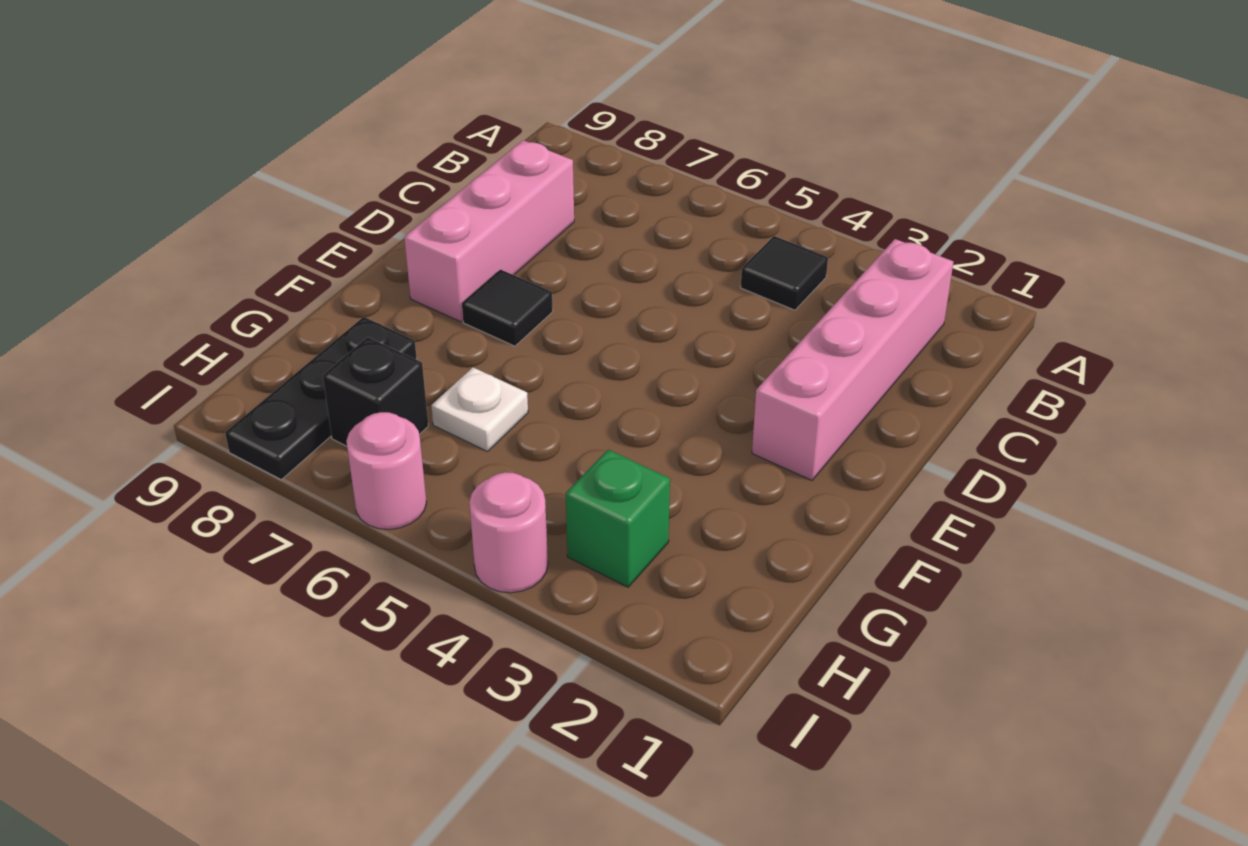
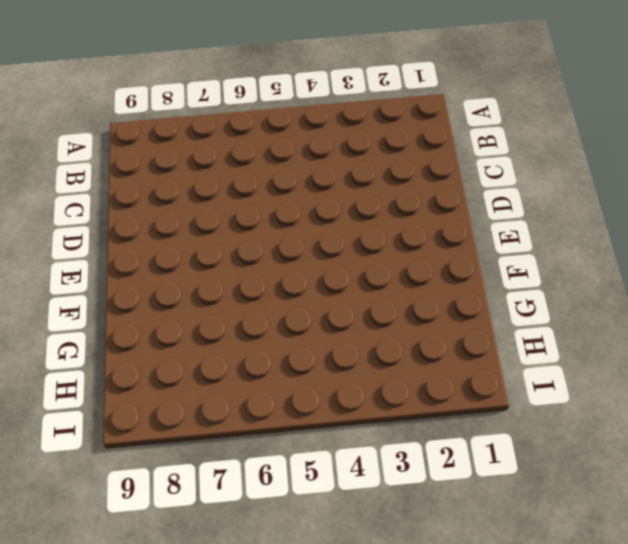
none -> pink brick B2:E2 level 1
none -> black tile B4 level 1

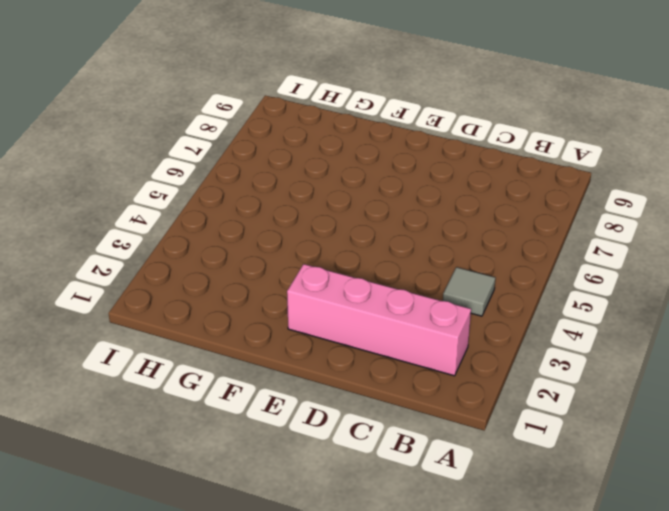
grey tile B4 level 1 -> black tile B4 level 1
none -> pink brick C8:E8 level 1
none -> black tile E7 level 1

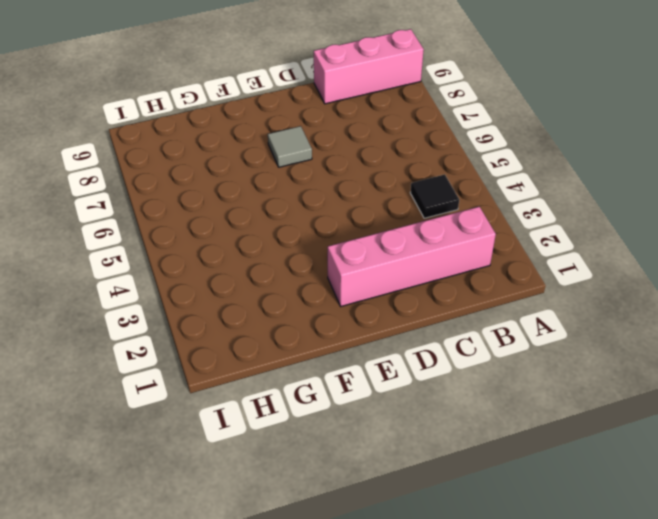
pink brick A9:C9 level 1 -> pink brick C8:E8 level 1
grey tile E7 level 1 -> black tile E7 level 1
none -> white plate G6 level 1
none -> black plate G8:I8 level 1

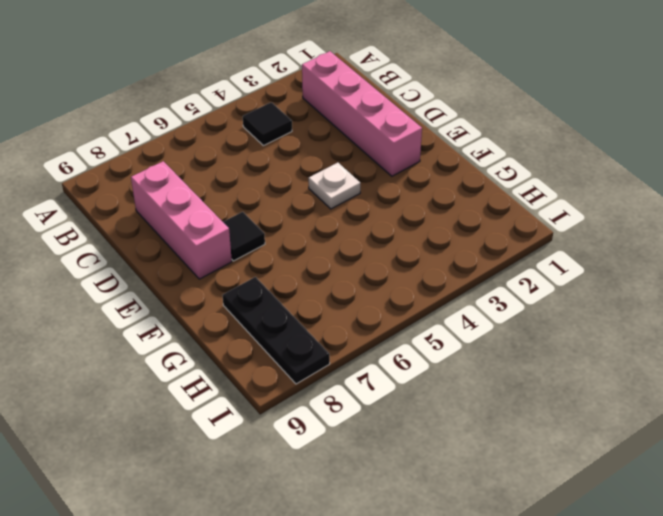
white plate E4 level 1 -> white plate G6 level 1
none -> green brick H3 level 1
none -> black brick H7 level 1

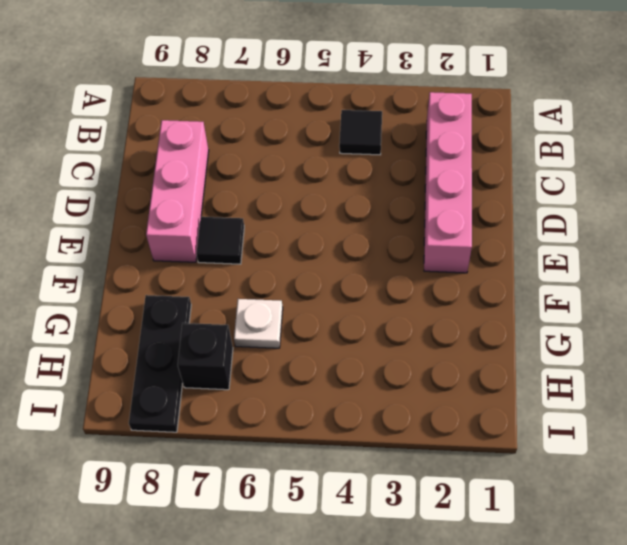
none -> green brick H3 level 1
none -> pink round brick I4 level 1

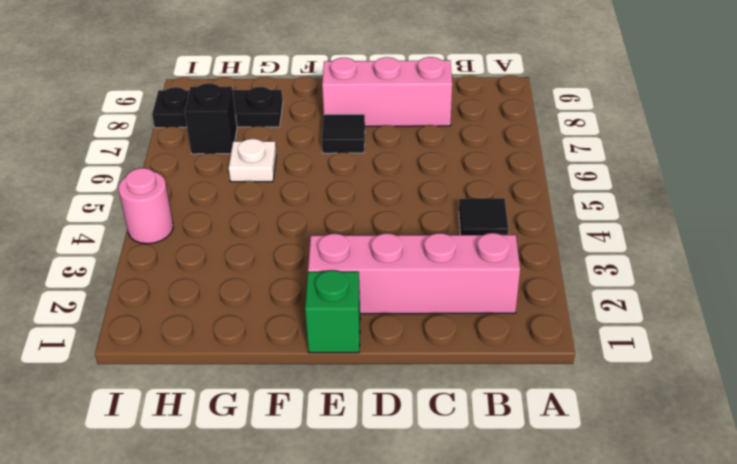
green brick E1 level 1 -> green brick H3 level 1
none -> pink round brick I6 level 1

